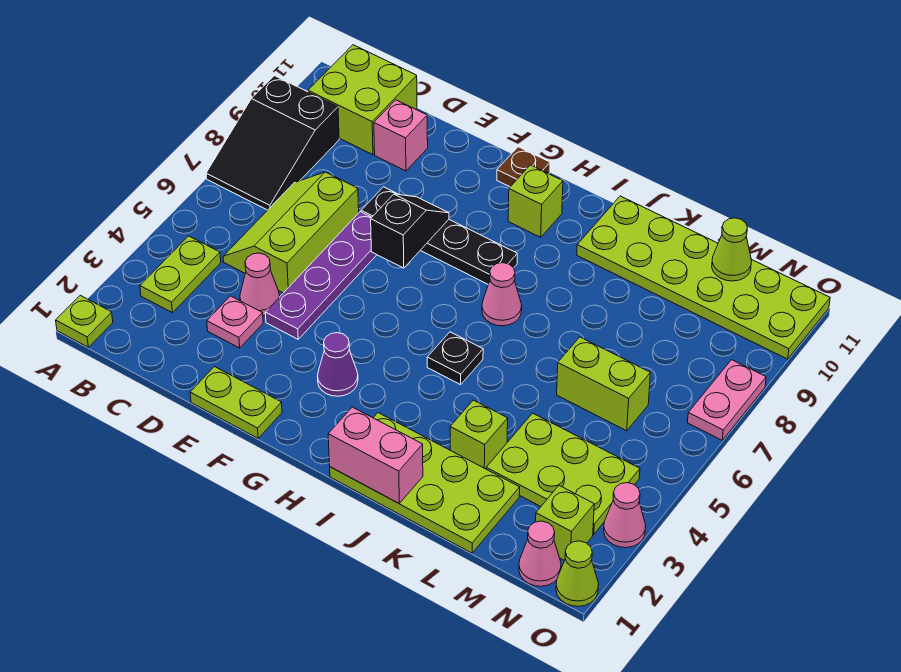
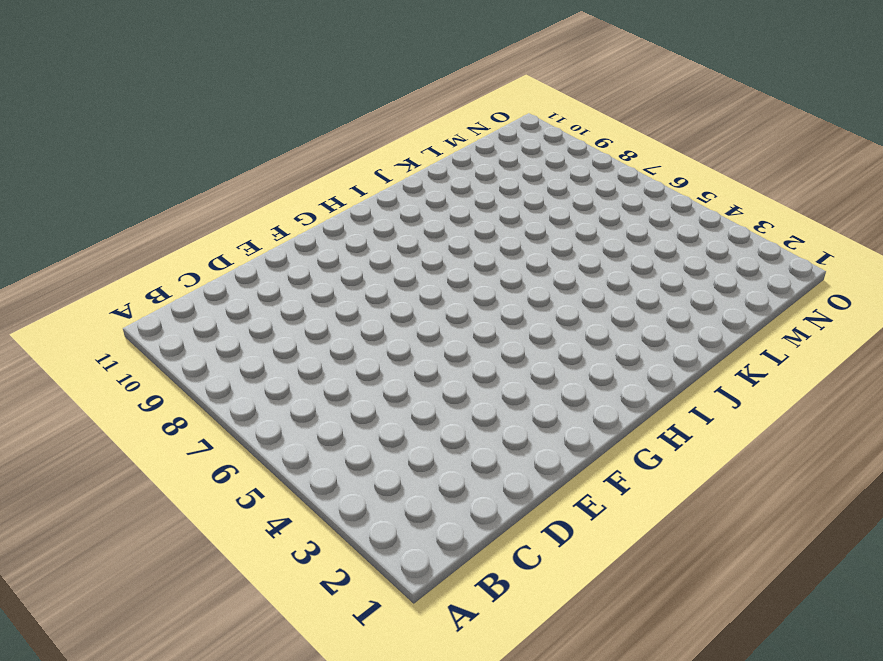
none -> lime plate A1 level 1
none -> black slope A7:B9 level 1 top 9
none -> lime plate B3:B4 level 1

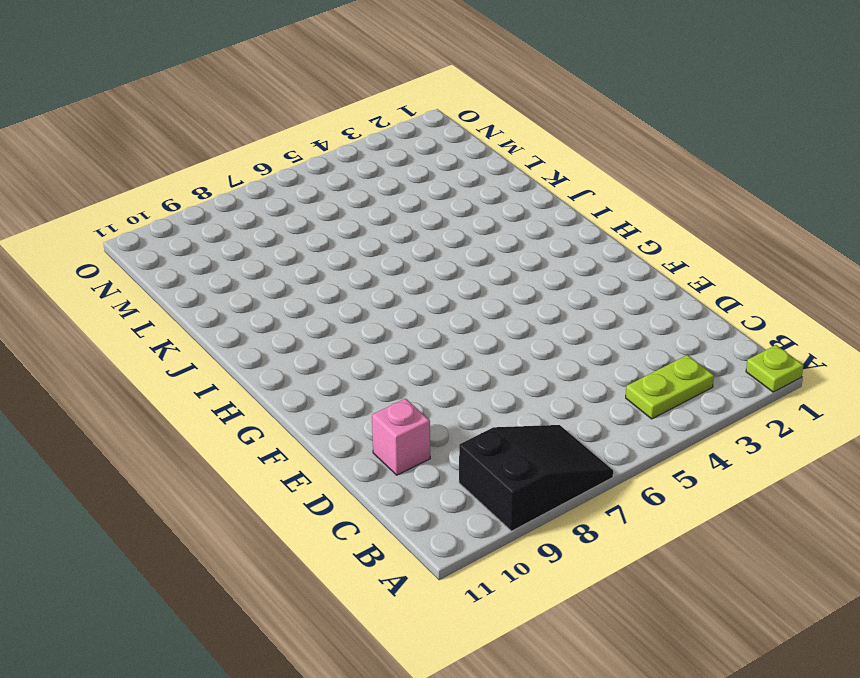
none -> lime brick B10:C11 level 1
none -> lime slope C5:D7 level 1 top D
none -> pink plate D3 level 1

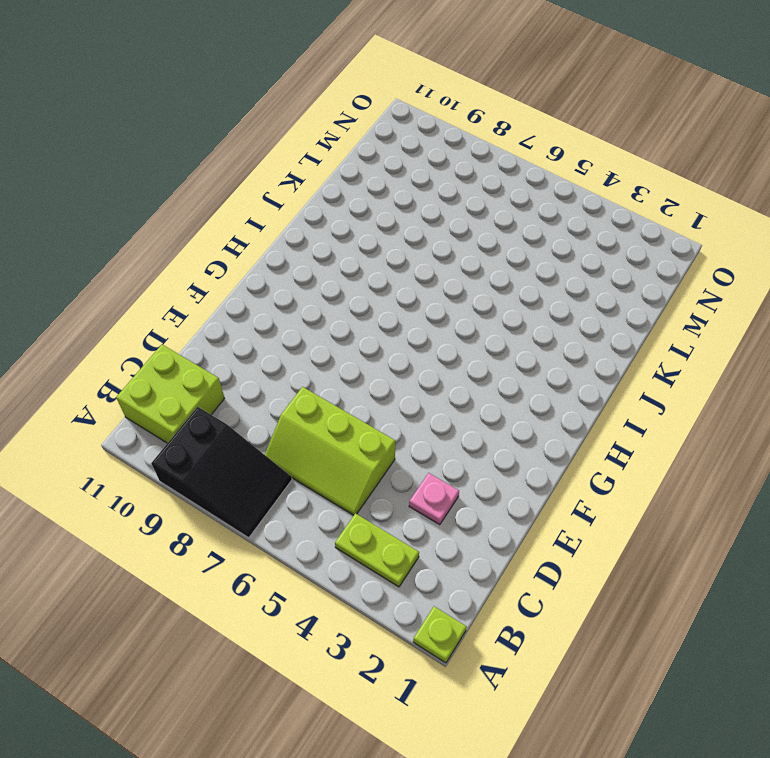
none -> pink cone D4 level 1
none -> pink brick D10 level 1
none -> lime plate E1:F1 level 1

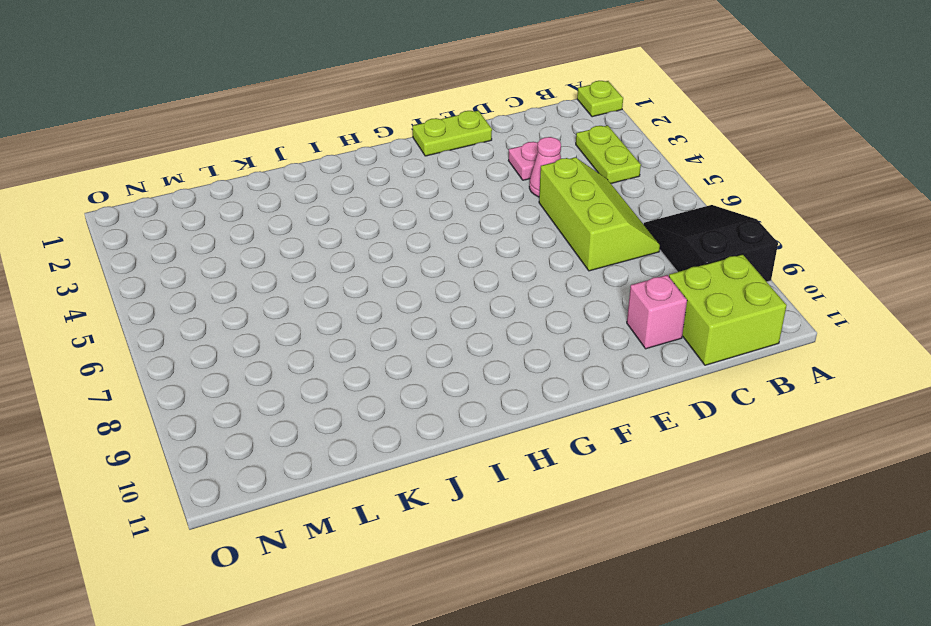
none -> purple plate E4:E7 level 1
none -> black plate E8:H8 level 1
none -> purple cone G3 level 1

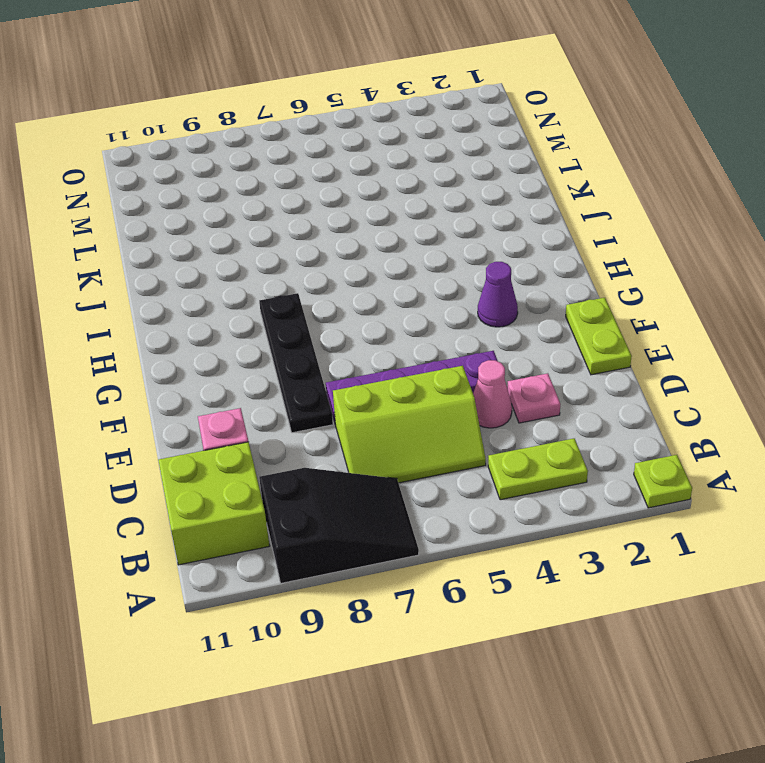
none -> brown plate G11 level 1
none -> lime brick H10 level 1
none -> lime plate I1:L2 level 1

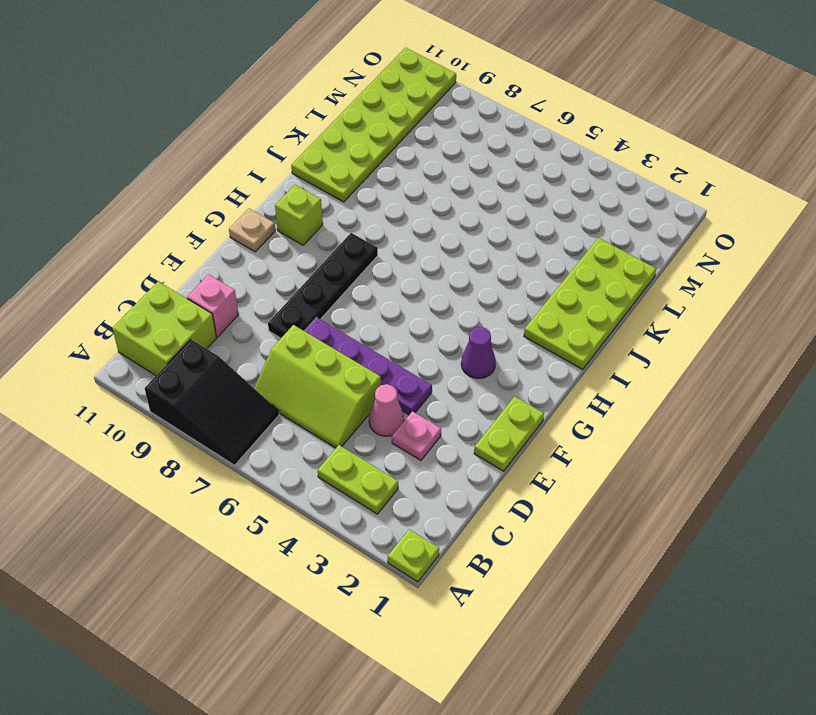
tan plate G11 level 1 -> brown plate G11 level 1
none -> black plate I5 level 1
none -> pink cone I7 level 1
none -> lime brick K3 level 1

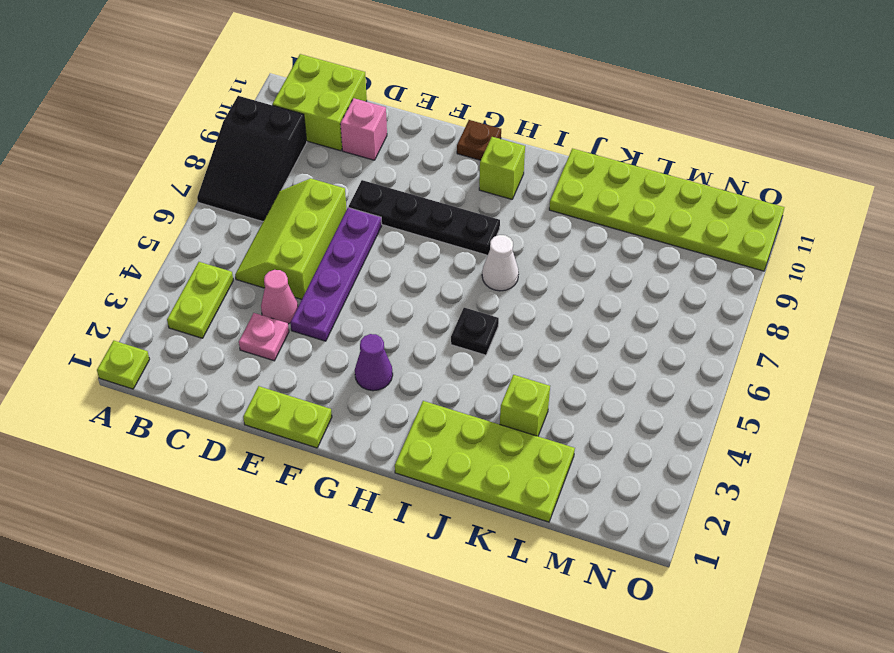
white cone I7 level 1 -> pink cone I7 level 1
none -> lime plate L3:N4 level 1
none -> lime brick L6:M6 level 1
none -> pink cone N1 level 1

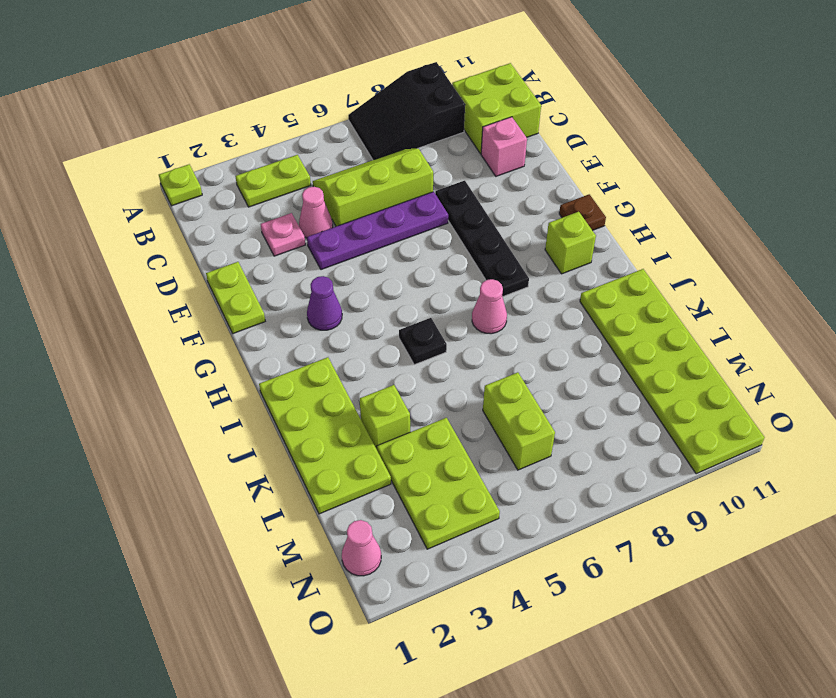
none -> lime brick N2 level 1
none -> lime cone O1 level 1
none -> pink cone O3 level 1

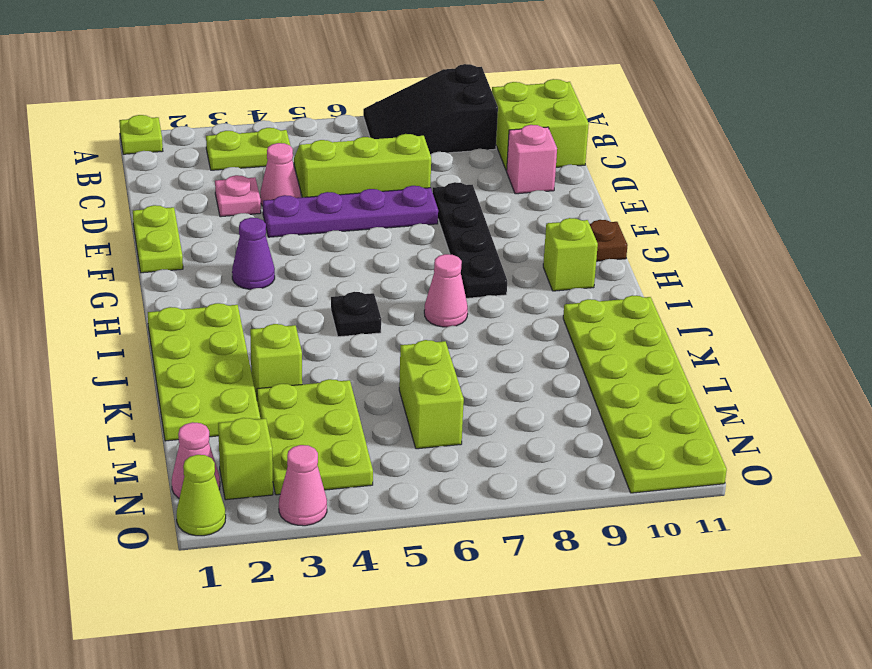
none -> pink plate O7:O8 level 1
none -> black slope F7:F8 level 2 top 7
none -> pink brick I1:J1 level 2

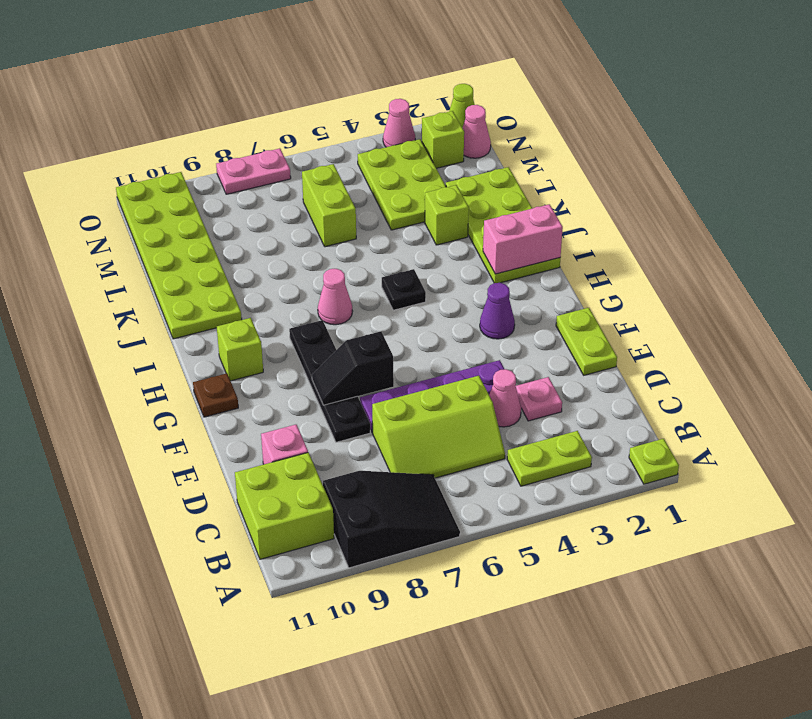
pink brick I1:I2 level 2 -> pink brick I1:J1 level 2
none -> lime cone M11 level 2

